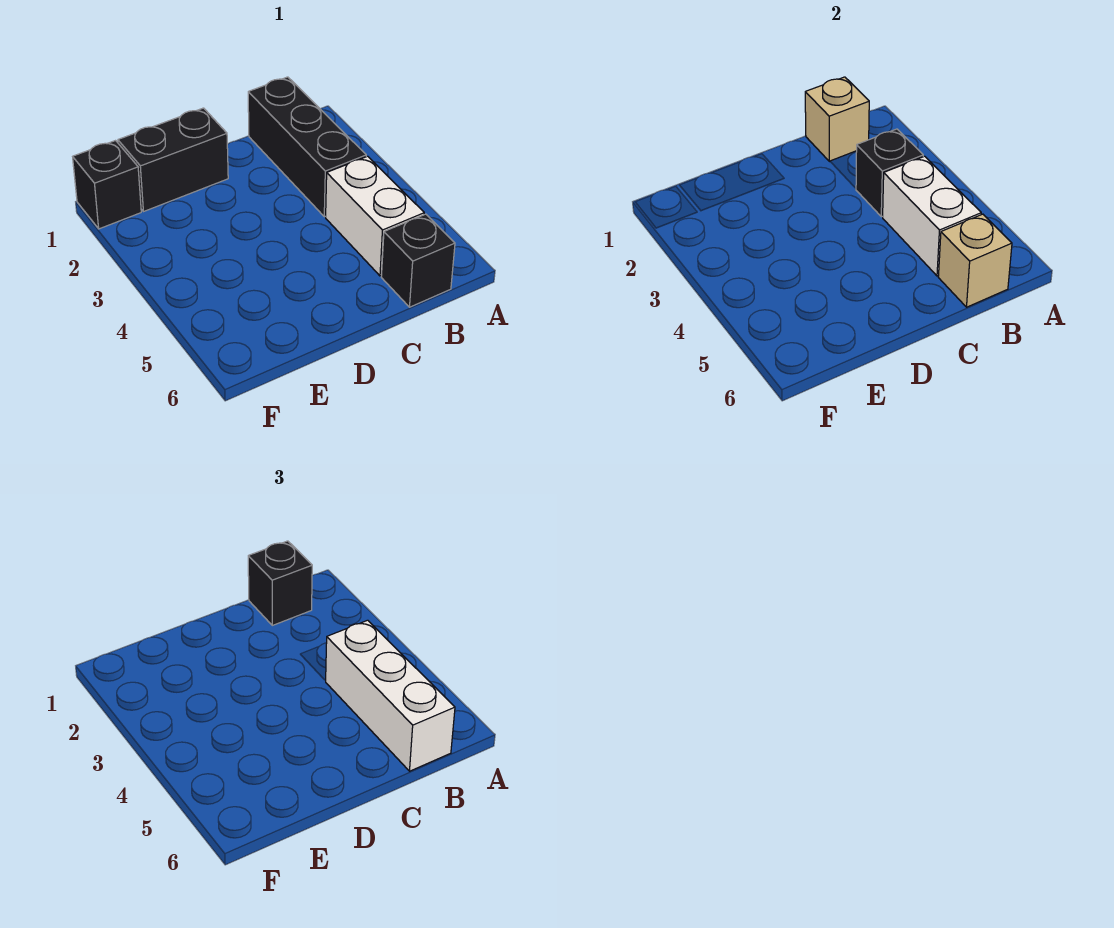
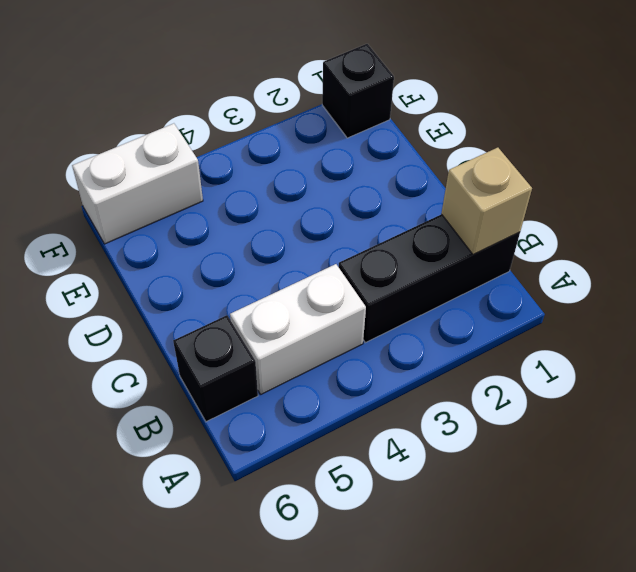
white brick F5:F6 level 1 -> white brick B4:B5 level 2
none -> black brick D1:E1 level 1
none -> black brick B3 level 2

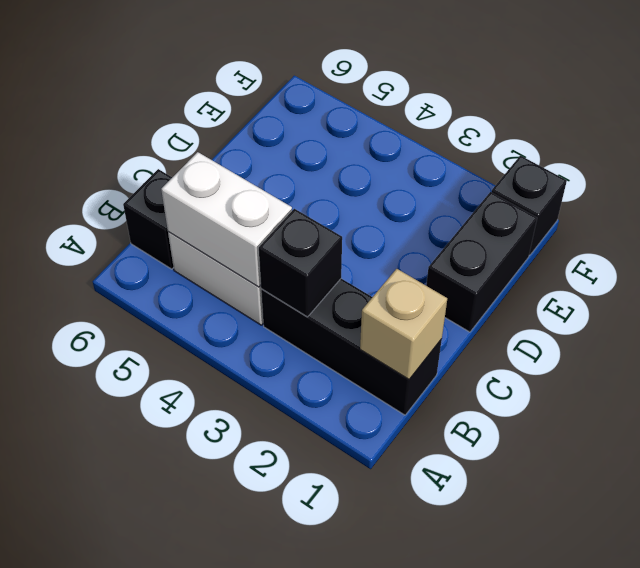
none -> tan brick B6 level 2
none -> black brick B1 level 3

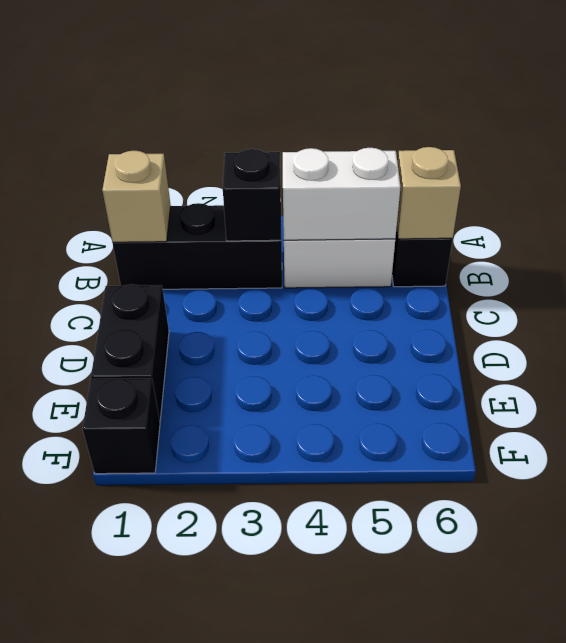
none -> black brick B1 level 3
none -> white brick B4:B6 level 3

